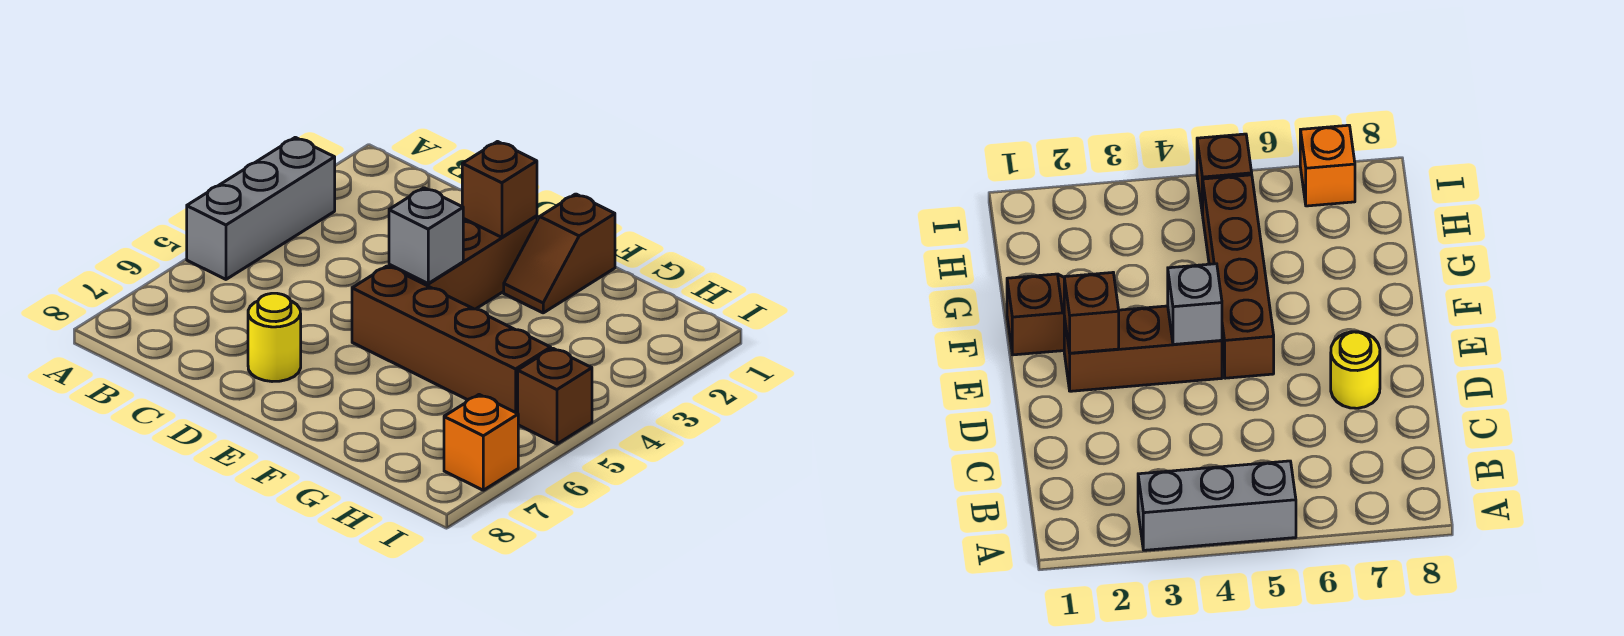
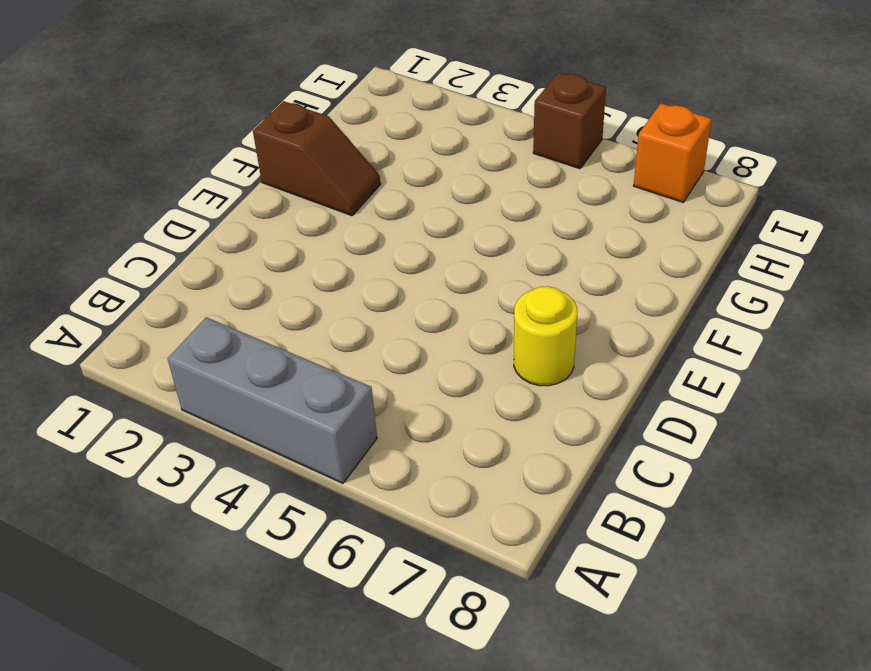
none -> brown brick E2:E4 level 1
none -> brown brick E5:H5 level 1

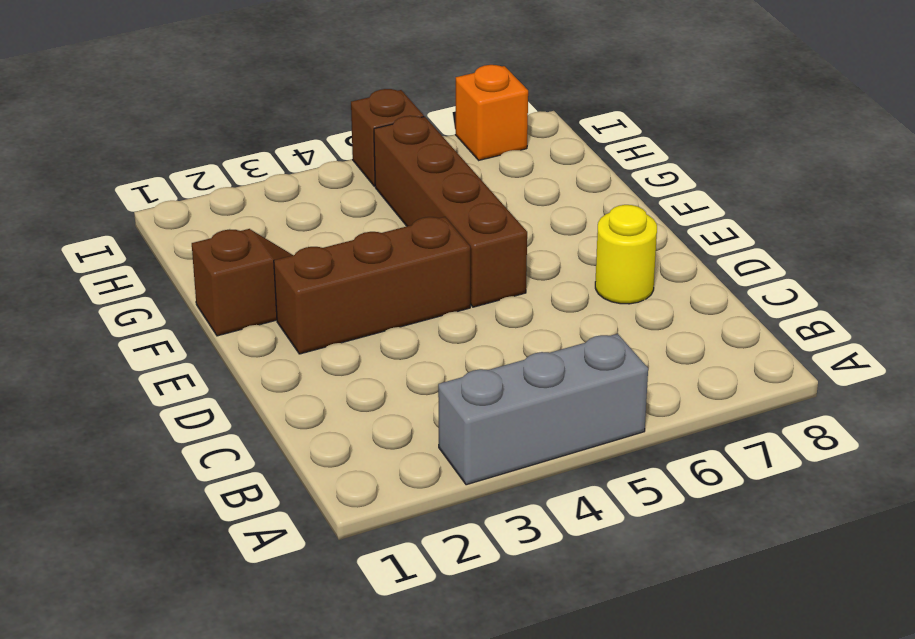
none -> brown brick E2 level 2
none -> grey brick E4 level 2

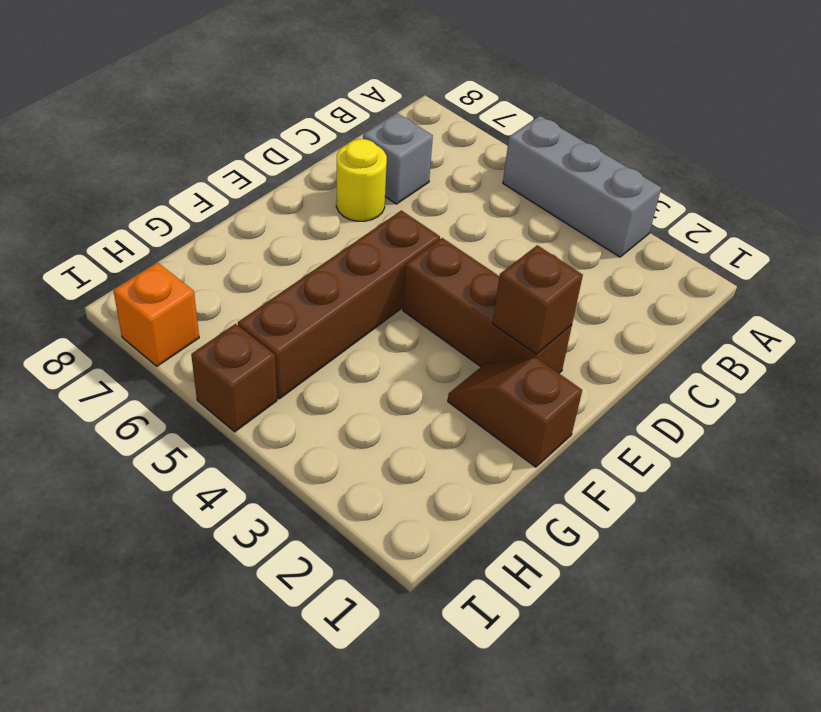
grey brick C7 level 1 -> grey brick E4 level 2

